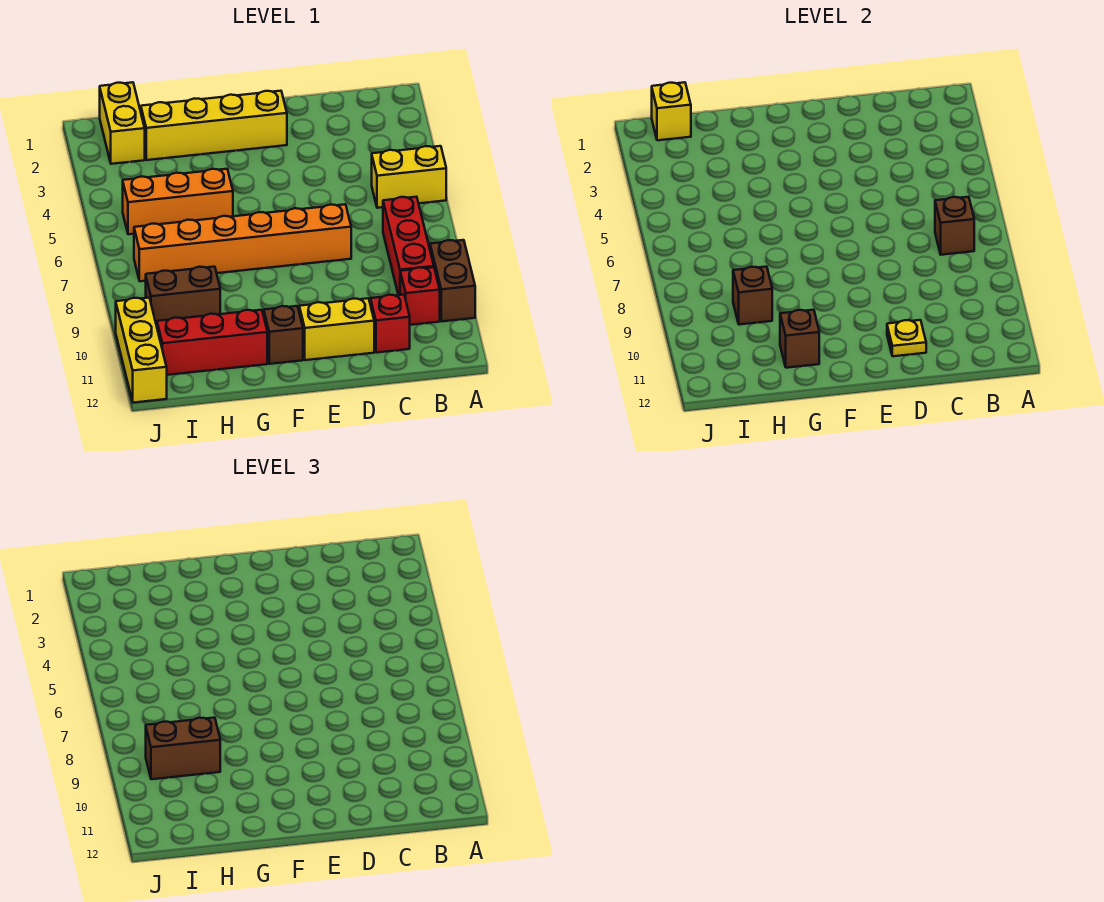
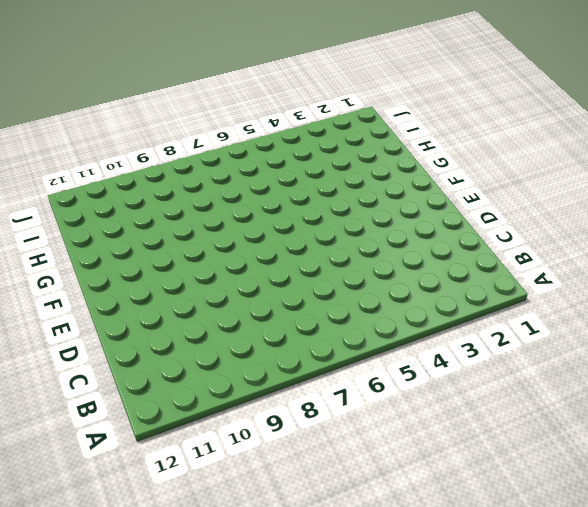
none -> yellow brick A5:B5 level 1
none -> brown brick A9:A10 level 1
none -> red brick B7:B9 level 1

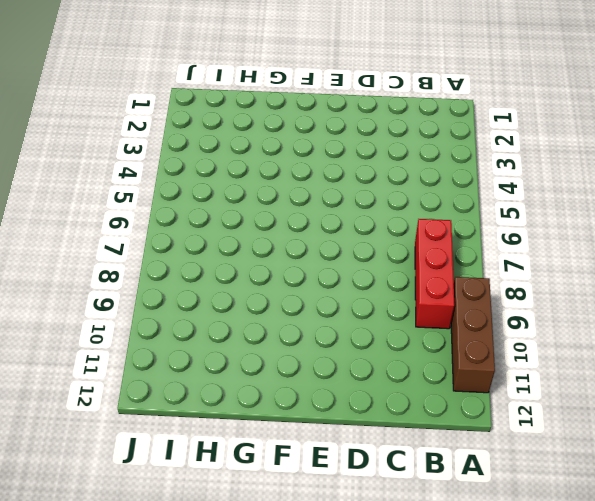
brown brick A9:A11 level 1 -> brown brick A9:A10 level 1
none -> yellow brick A5:B5 level 1
none -> red brick B10 level 1
none -> red brick C11 level 1

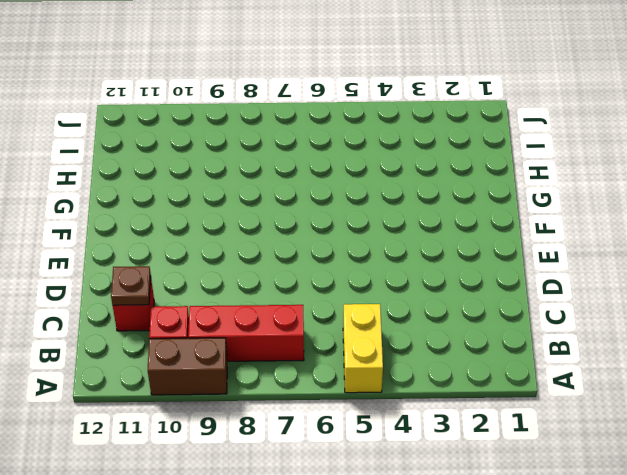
brown plate C11 level 2 -> none
none -> orange brick D7:I7 level 1
none -> yellow brick D11:E11 level 1
none -> yellow brick E2:H2 level 1

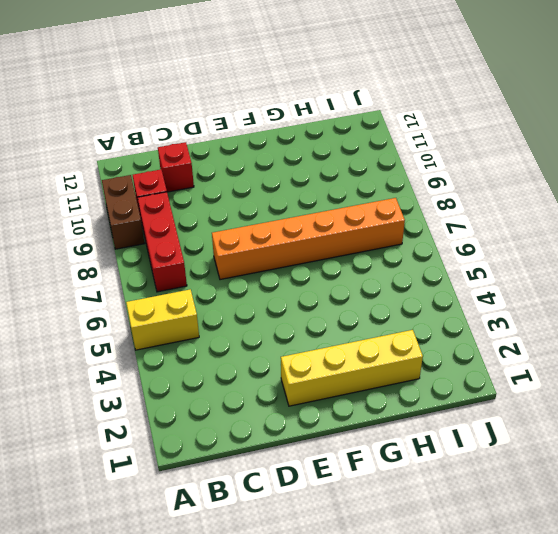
none -> yellow brick D11:E11 level 1
none -> brown brick F11 level 1
none -> orange brick G5:I5 level 1

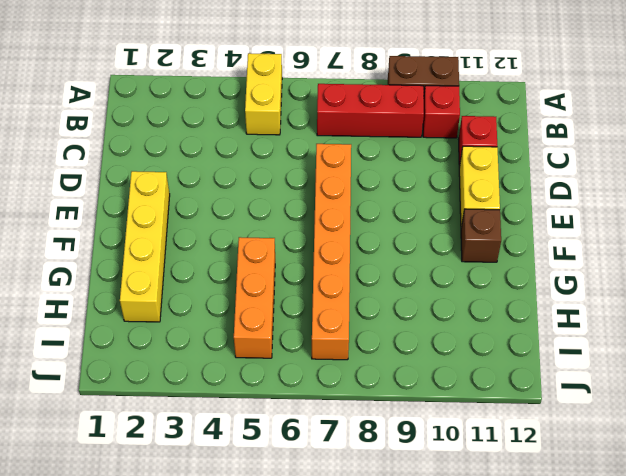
none -> red brick G11:I11 level 1
none -> brown brick H9:I9 level 1
none -> yellow brick I1:I2 level 1

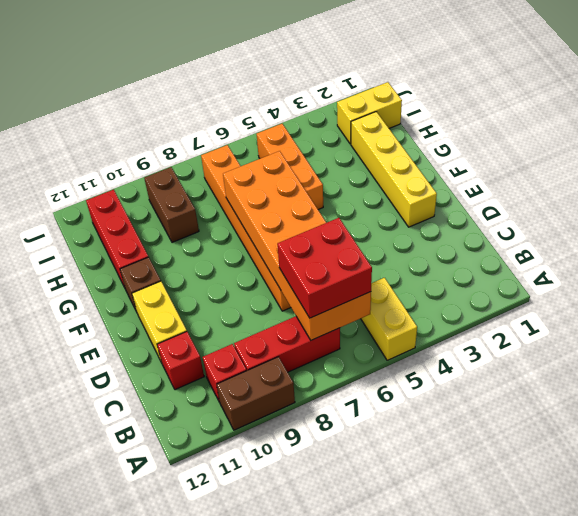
orange brick B6:G7 level 2 -> brown brick B7 level 2
red brick B6:C7 level 3 -> none
none -> yellow brick J10:J12 level 1
none -> yellow plate D11 level 2
none -> brown brick G11 level 2

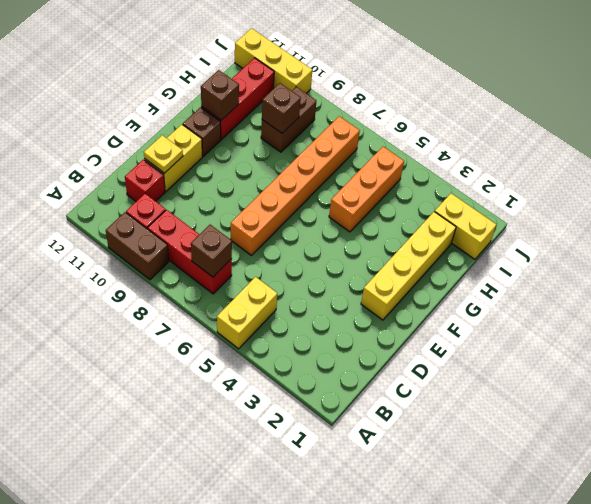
none -> yellow brick I1 level 2
none -> brown brick H9:I9 level 3

